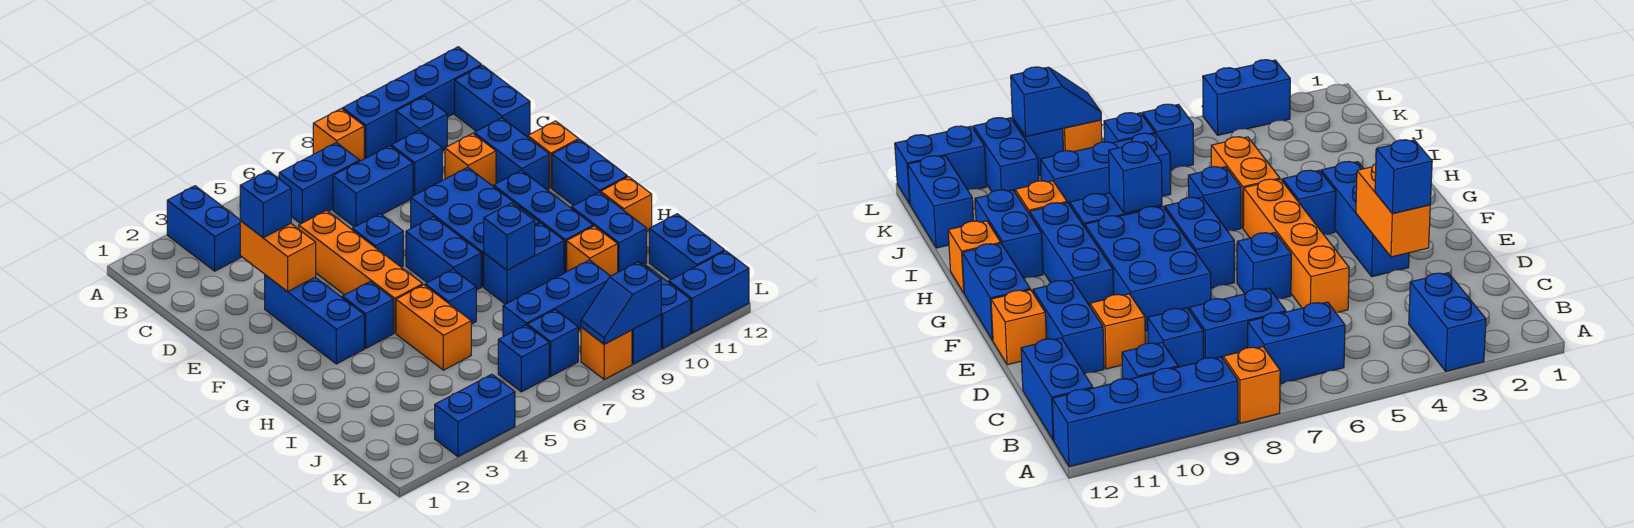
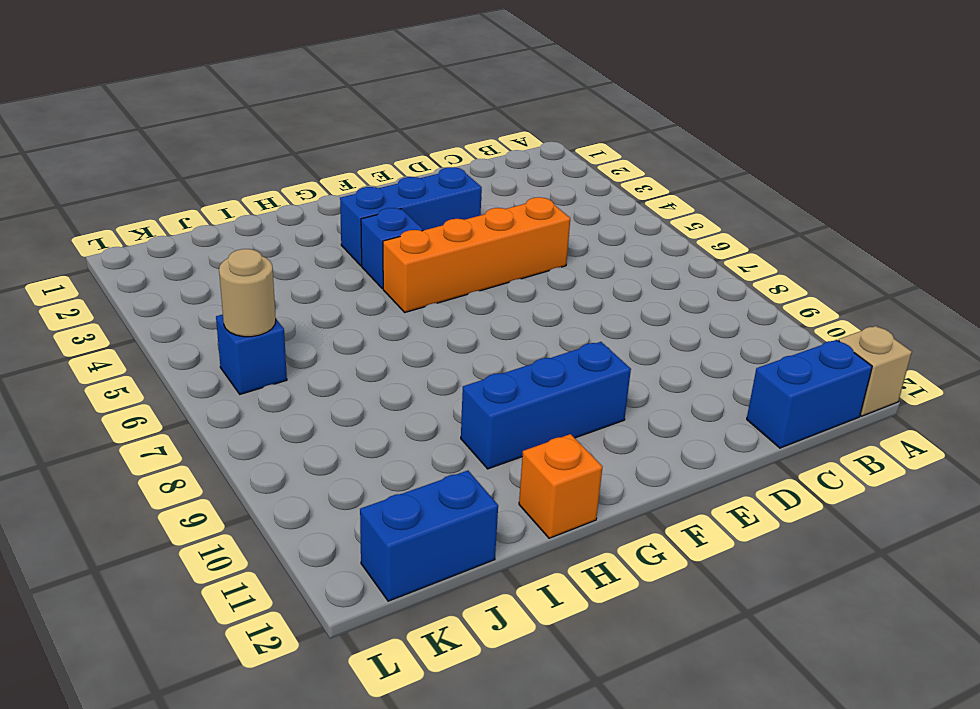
tan brick A12 level 1 -> blue brick A9:A12 level 1
tan round brick K6 level 2 -> none
none -> blue brick A3:B3 level 1
none -> orange brick A8 level 1
none -> blue brick B6:B7 level 1
none -> blue brick B10 level 1

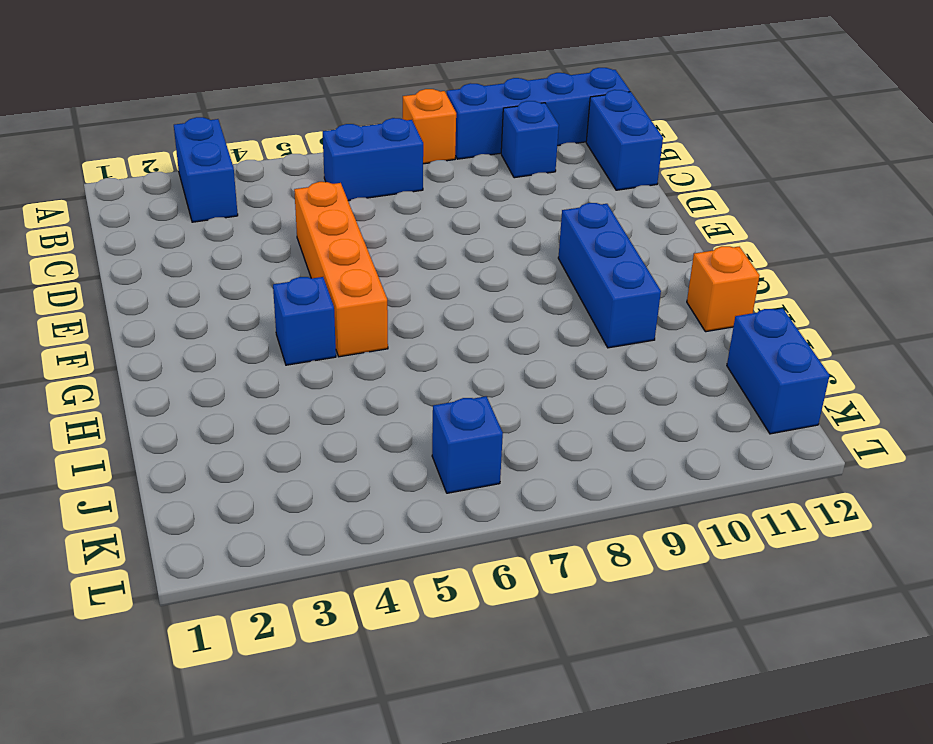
none -> blue brick C7:C8 level 1
none -> blue brick C9 level 1
none -> orange brick D10 level 1
none -> blue brick D11:E11 level 1

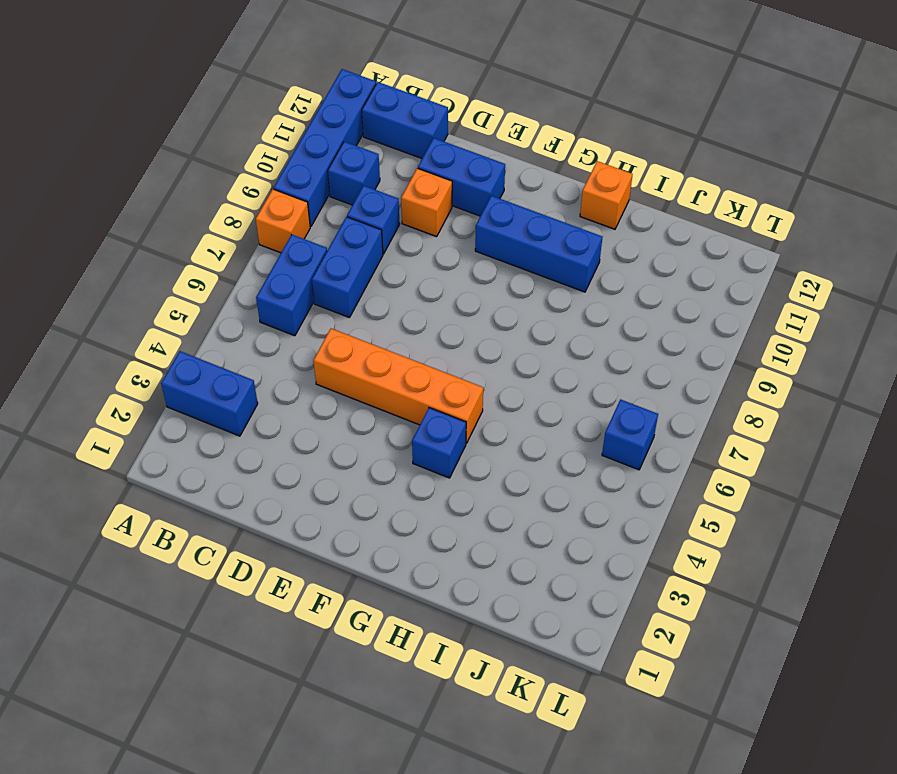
none -> blue brick E3:G3 level 1
none -> blue brick E6 level 1
none -> blue brick E8:G9 level 1
none -> orange brick E12 level 1

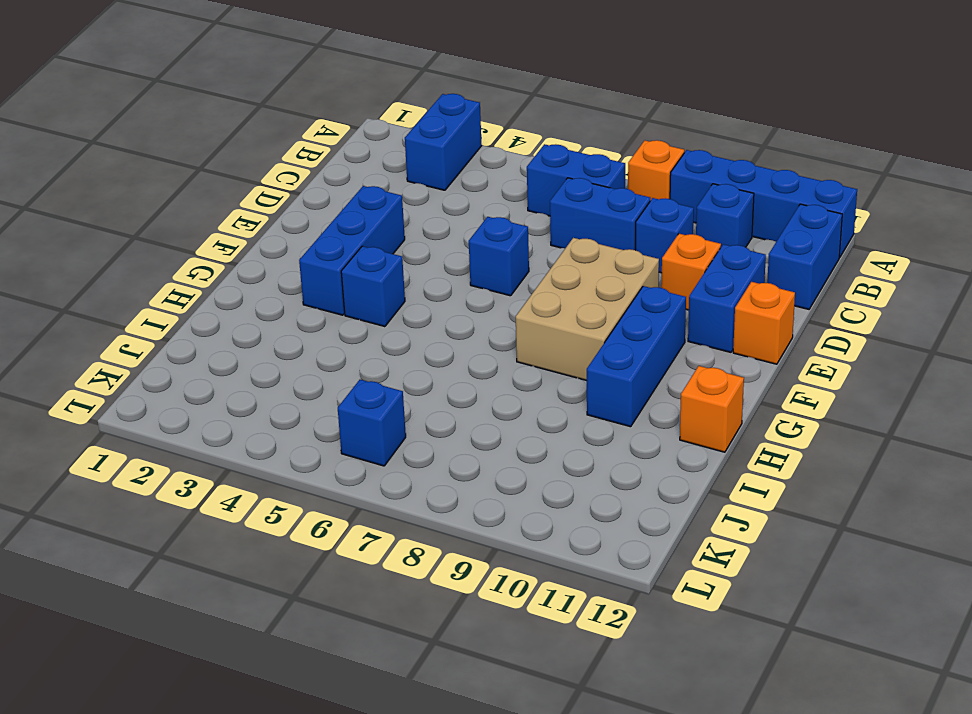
tan brick E8:G9 level 1 -> blue brick E8:G9 level 1
none -> orange brick D5:G5 level 1
none -> blue brick F7:G7 level 1
none -> blue brick F12:G12 level 1
none -> orange brick H5:I5 level 1

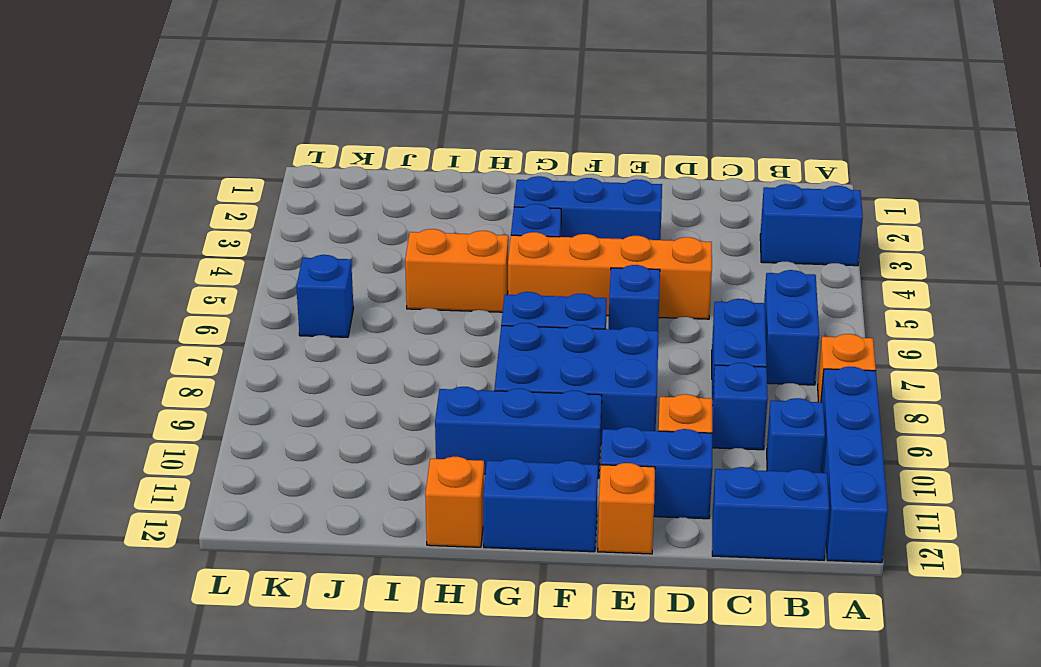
none -> blue brick H6 level 1
none -> blue brick H8:H9 level 1
none -> blue brick H11:I11 level 1
none -> orange brick I10 level 1

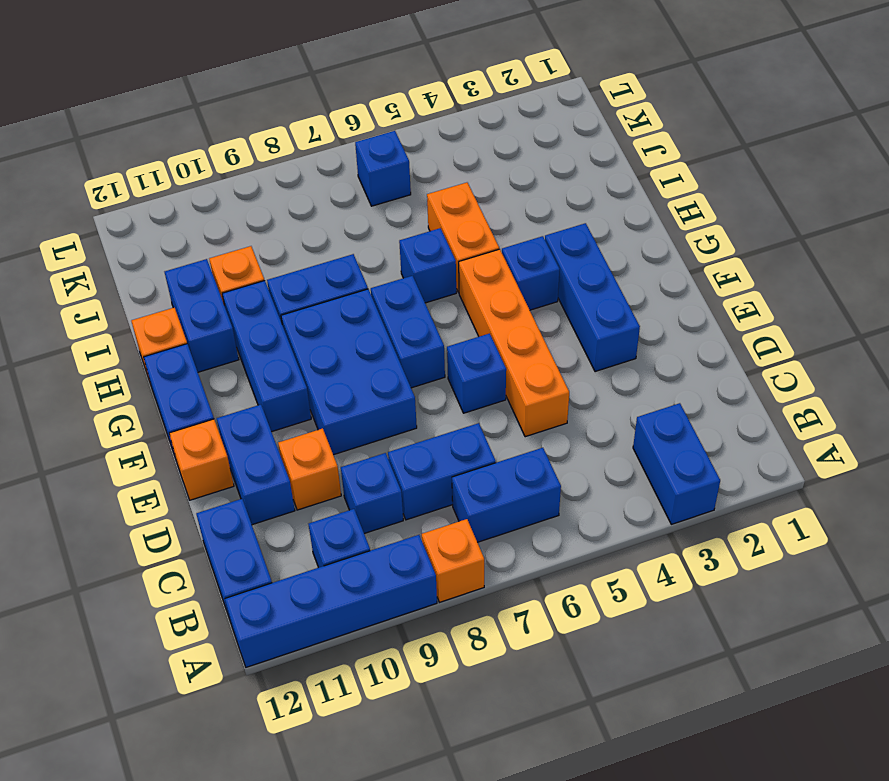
none -> blue brick J7:J9 level 1
none -> blue brick J12:K12 level 1
none -> blue brick K7 level 1
none -> blue brick K10:L10 level 1

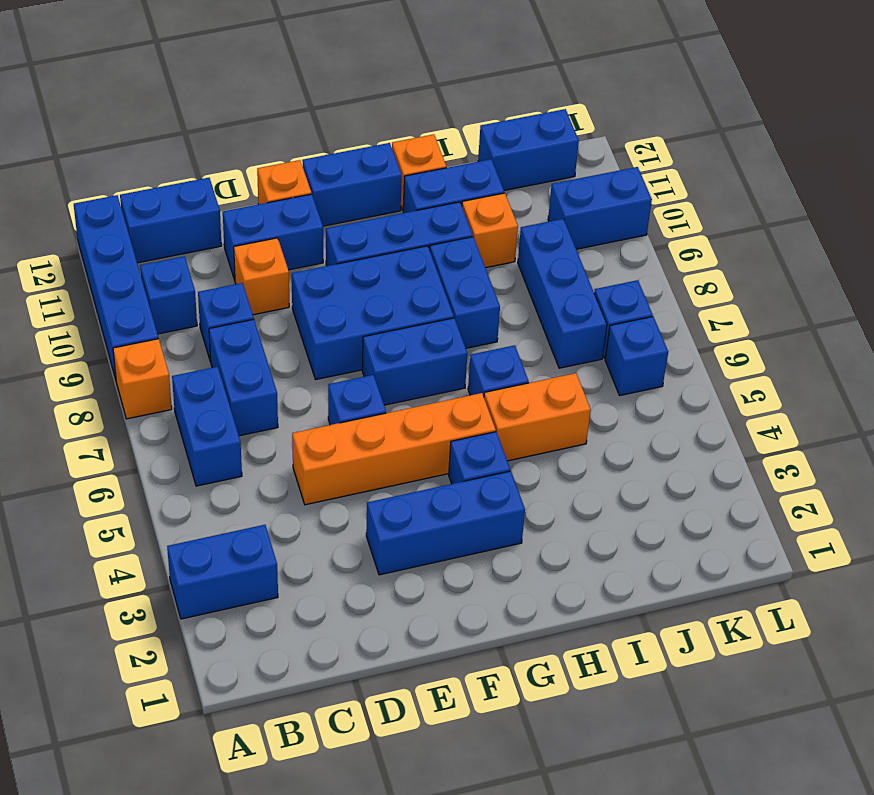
none -> blue brick L3:L4 level 1
none -> orange brick L8 level 1
none -> blue brick L9 level 1
none -> blue brick L11:L12 level 1

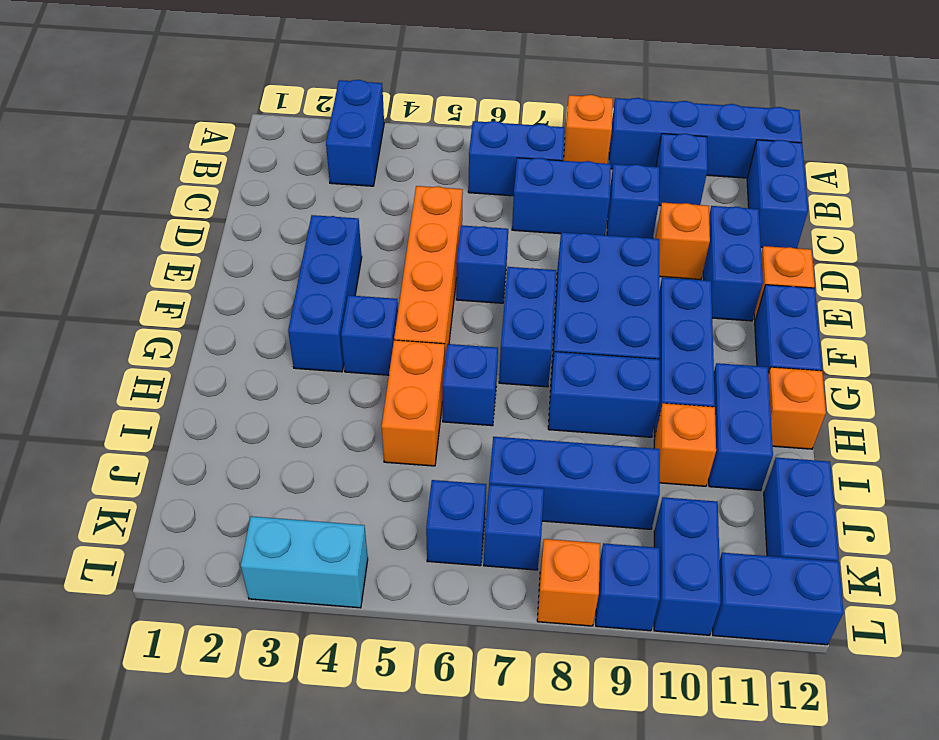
cyan brick L3:L4 level 1 -> blue brick L3:L4 level 1
none -> orange brick D3:E3 level 2
none -> blue brick H8 level 2
none -> blue slope L8:L9 level 2 top 9
none -> blue brick D3 level 3

